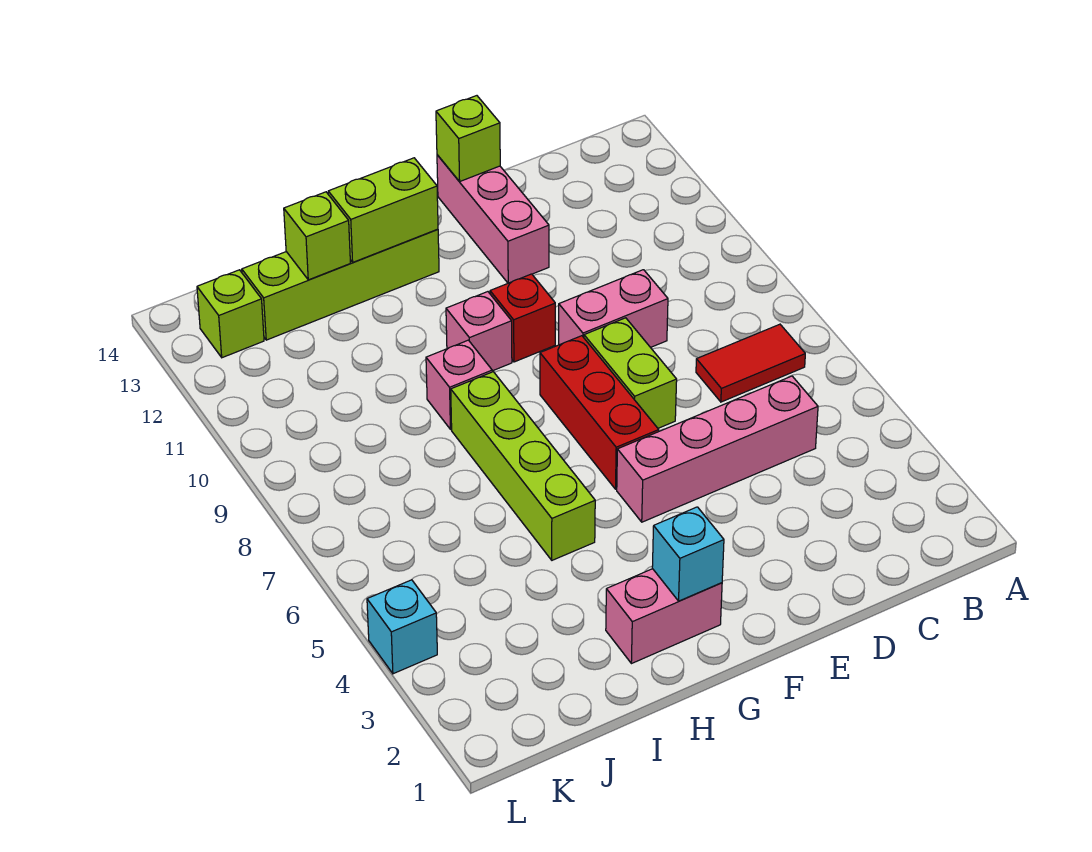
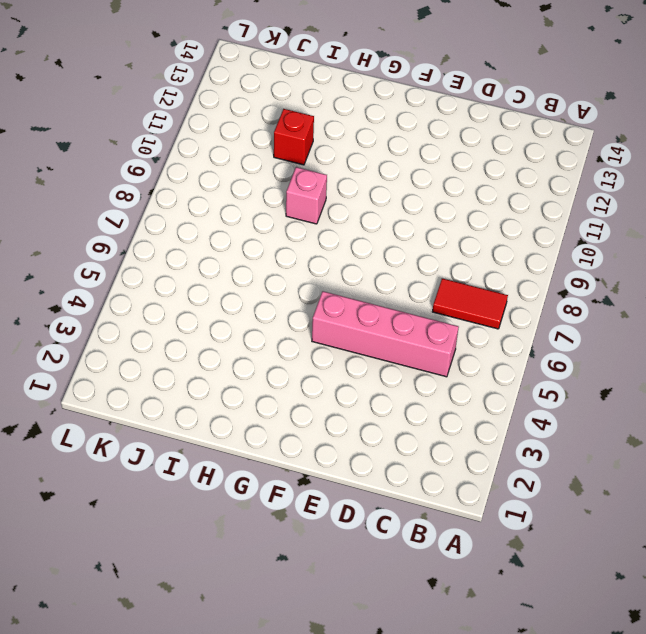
red brick I11 level 1 -> red brick F10 level 1
none -> pink brick D9:E9 level 1
none -> lime brick E7:E8 level 1
none -> pink brick E12:E14 level 1

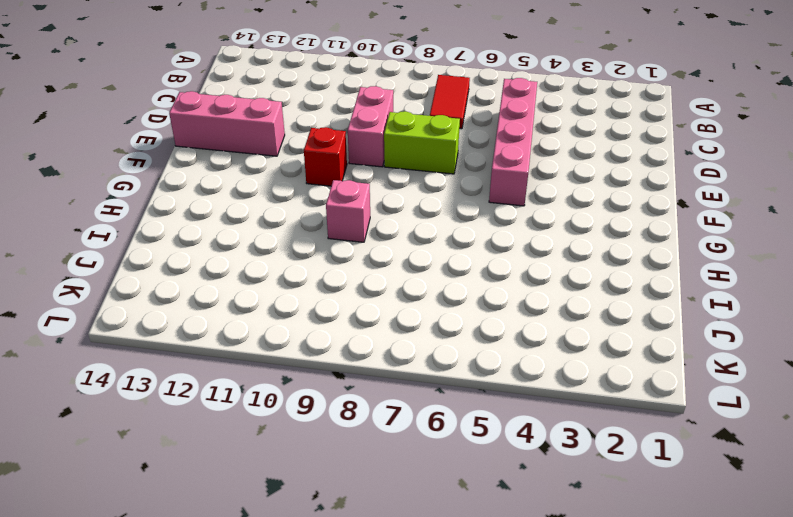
none -> red brick F6:F8 level 1
none -> pink brick G2:H2 level 1
none -> pink brick G10 level 1

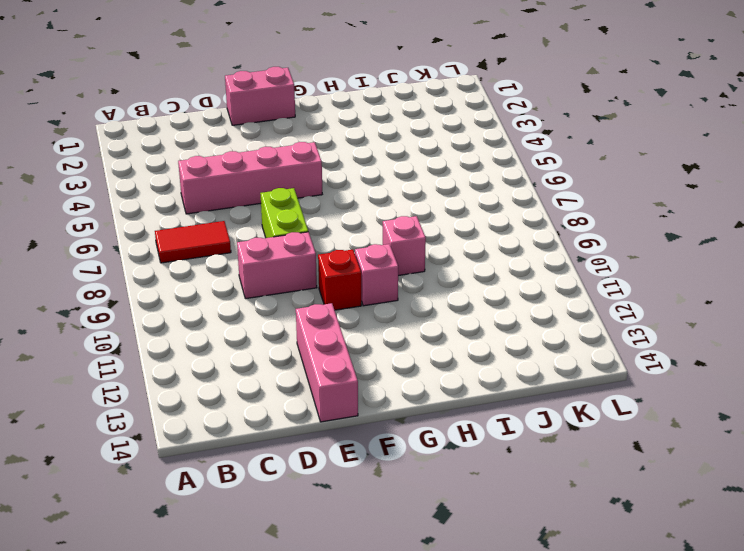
pink brick E1:F1 level 1 -> pink brick G2:H2 level 1
none -> red brick F6:F8 level 1
none -> lime brick G13:J13 level 1
none -> lime brick H5:H8 level 1

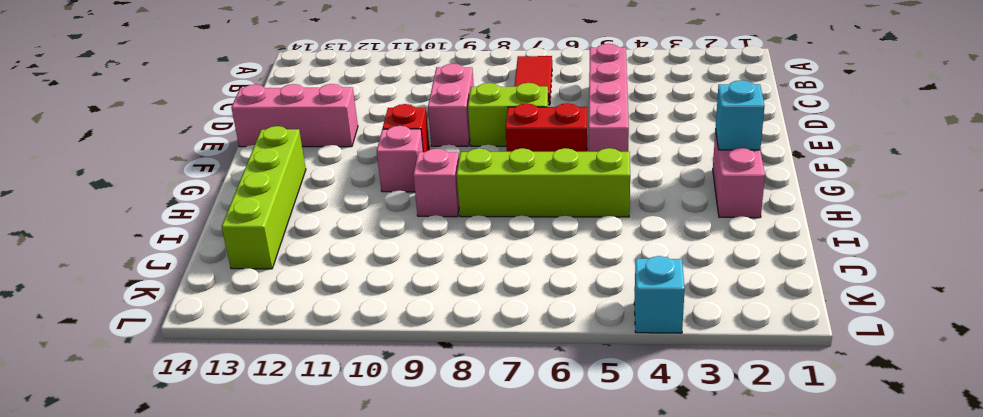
red brick F6:F7 level 1 -> red brick F6:F8 level 1
none -> lime brick K13 level 1
none -> lime brick E14 level 2
none -> lime brick G13:H13 level 2

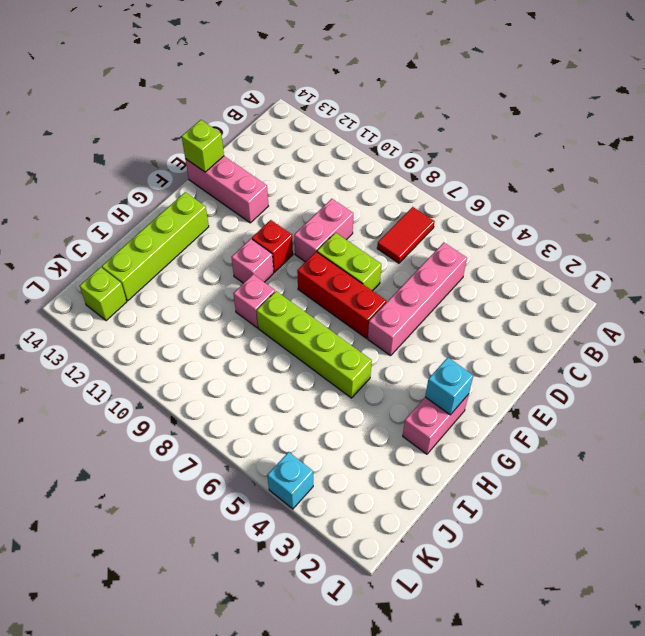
none -> lime brick G13:H13 level 2
none -> lime brick I13 level 2

